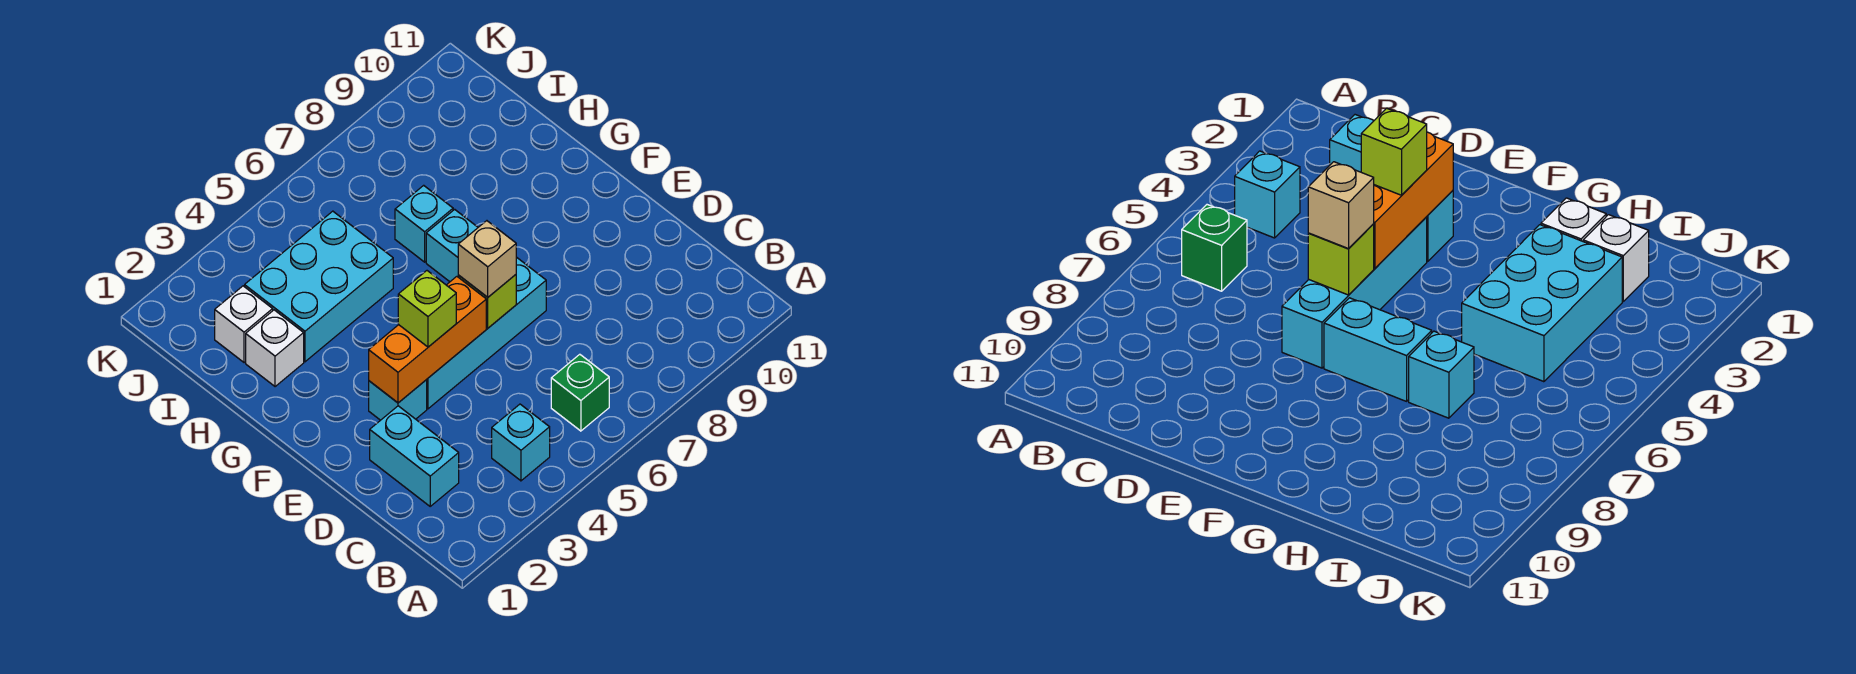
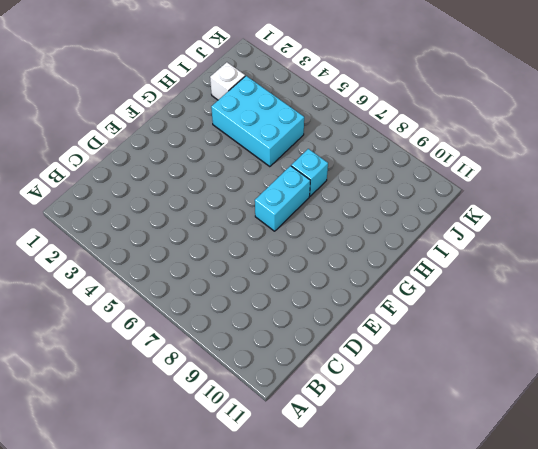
none -> cyan brick B4 level 1
none -> green brick B6 level 1
none -> cyan brick C2:D2 level 1

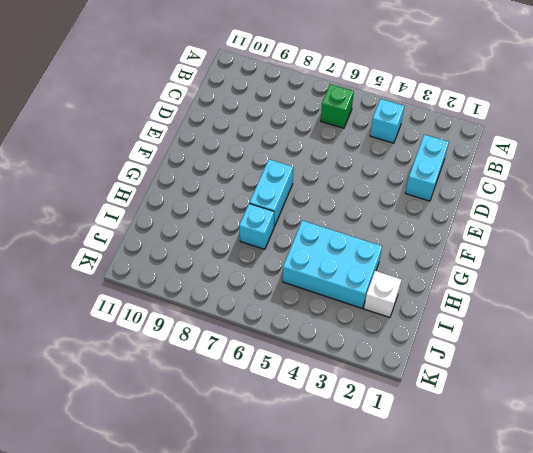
none -> cyan brick E3 level 1
none -> cyan brick E4:E7 level 1
none -> white brick H2 level 1

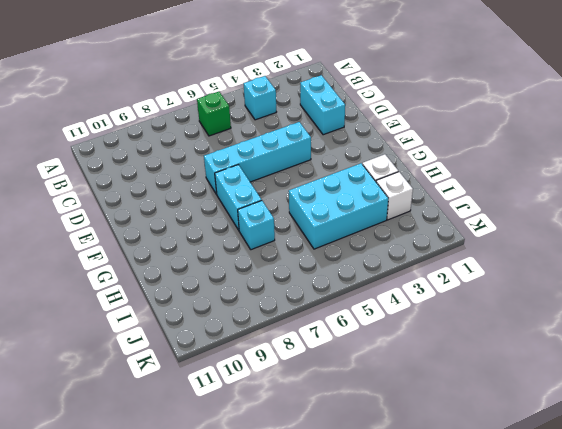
none -> cyan brick E3 level 1
none -> orange brick E3:E5 level 2
none -> lime brick E6 level 2

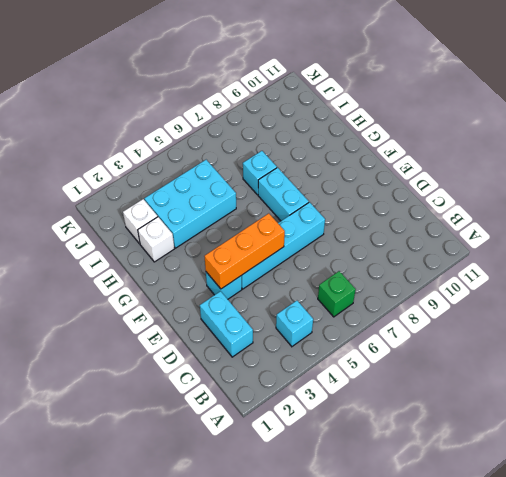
none -> lime brick E6 level 2
none -> lime brick E4 level 3
none -> tan brick E6 level 3

